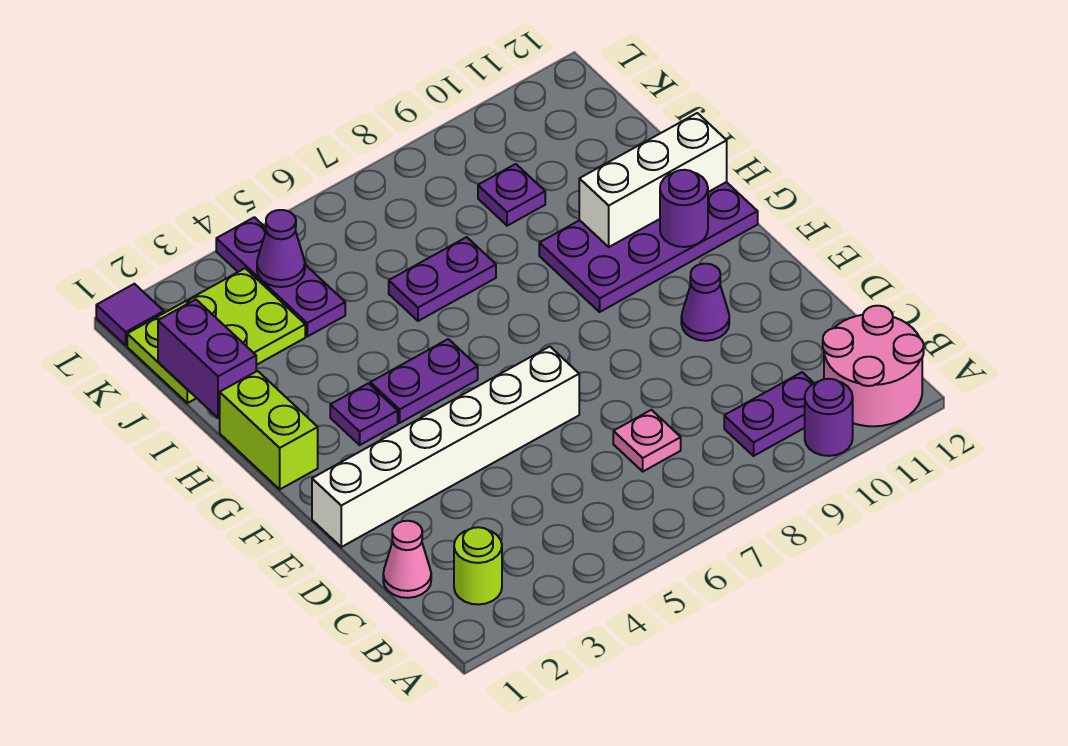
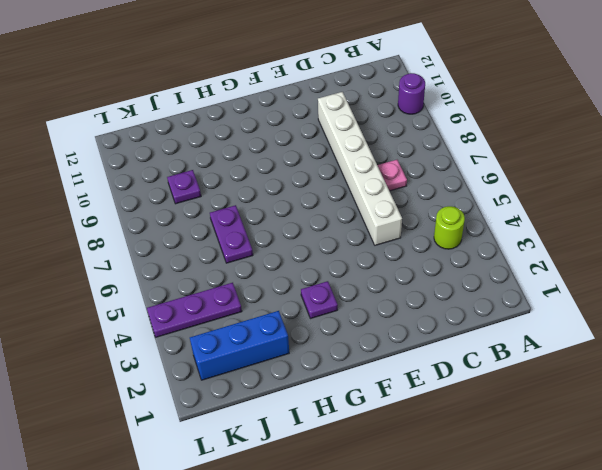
lime round brick B4 level 1 -> lime round brick B2 level 1
white brick D5:D10 level 1 -> white brick E1:E6 level 1
blue brick I2:K2 level 1 -> lime plate J1:K3 level 1
none -> pink round brick A11:B12 level 1
none -> purple plate B9:B10 level 1
none -> pink cone C1 level 1

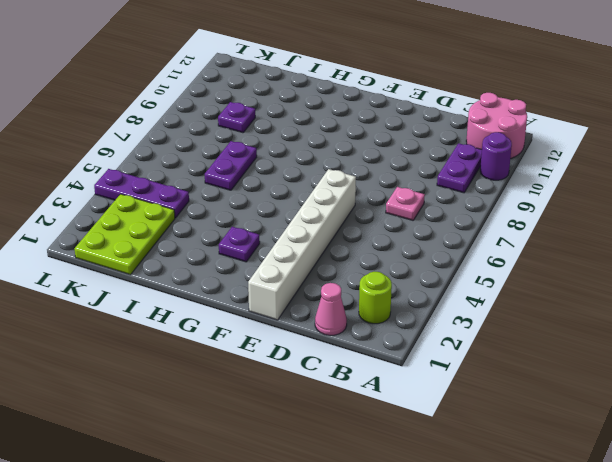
none -> purple cone E10 level 1
none -> lime brick G1:H1 level 1
none -> purple plate G4:G5 level 1

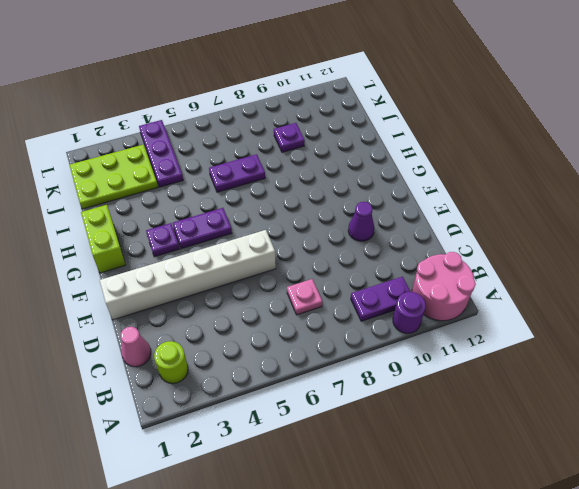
none -> purple plate G9:H12 level 1
none -> purple tile L1 level 1
none -> purple round brick G11 level 2

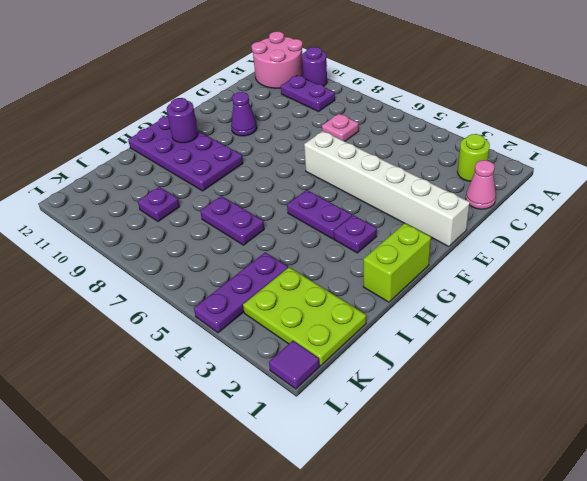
none -> white brick H10:H12 level 2
none -> purple brick I1:J1 level 2
none -> purple cone K4 level 2

